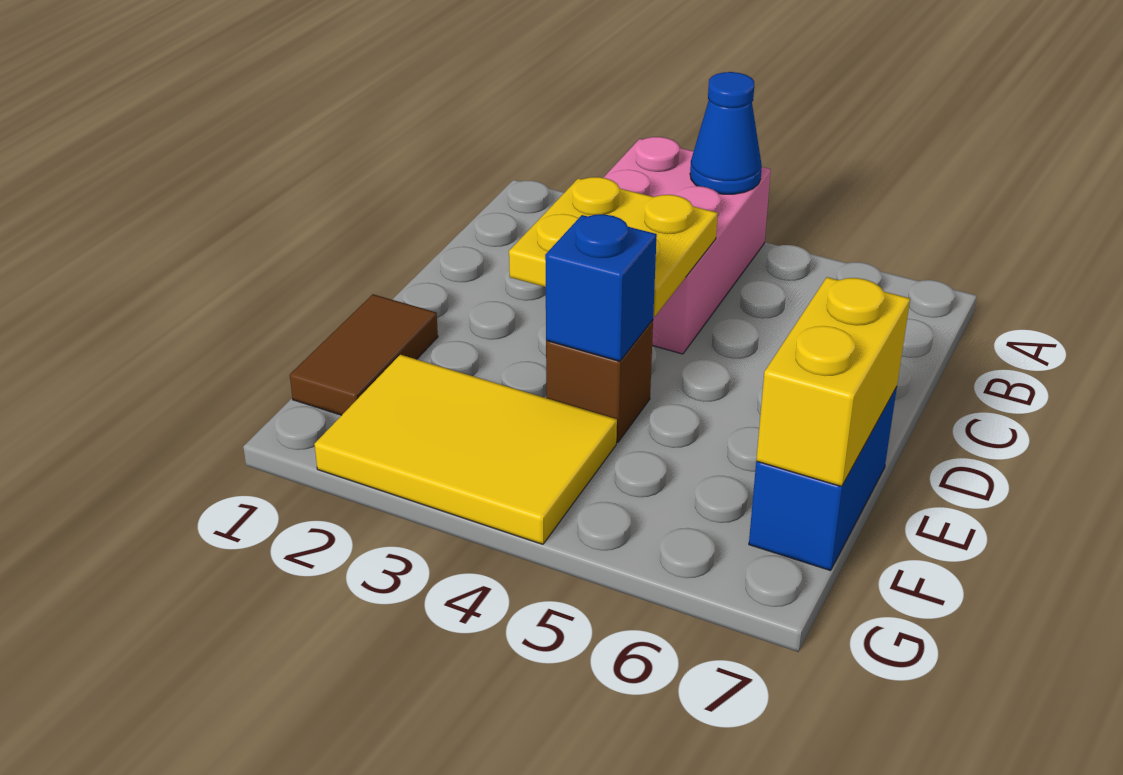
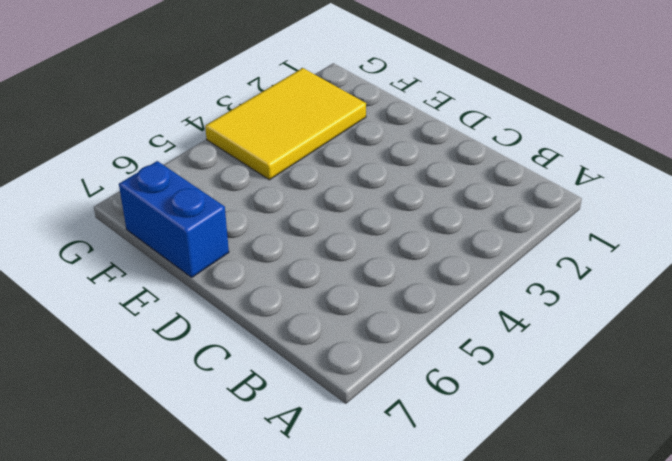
none -> pink brick A3:C4 level 1
none -> brown tile E1:F1 level 1

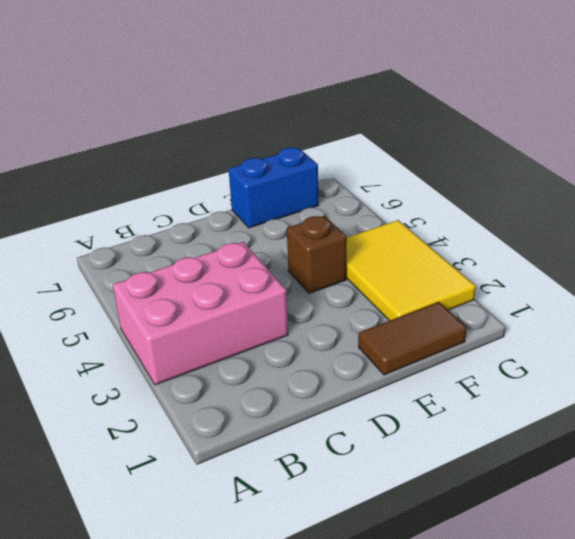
none -> blue cone A4 level 2
none -> yellow plate C3:D4 level 2

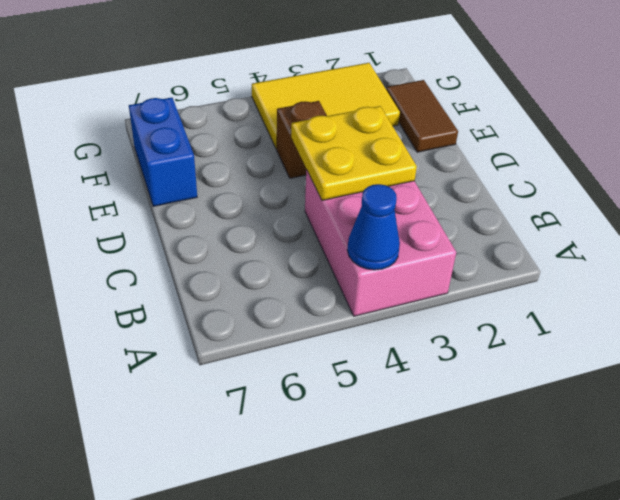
none -> blue brick E4 level 2
none -> yellow brick E7:F7 level 2

